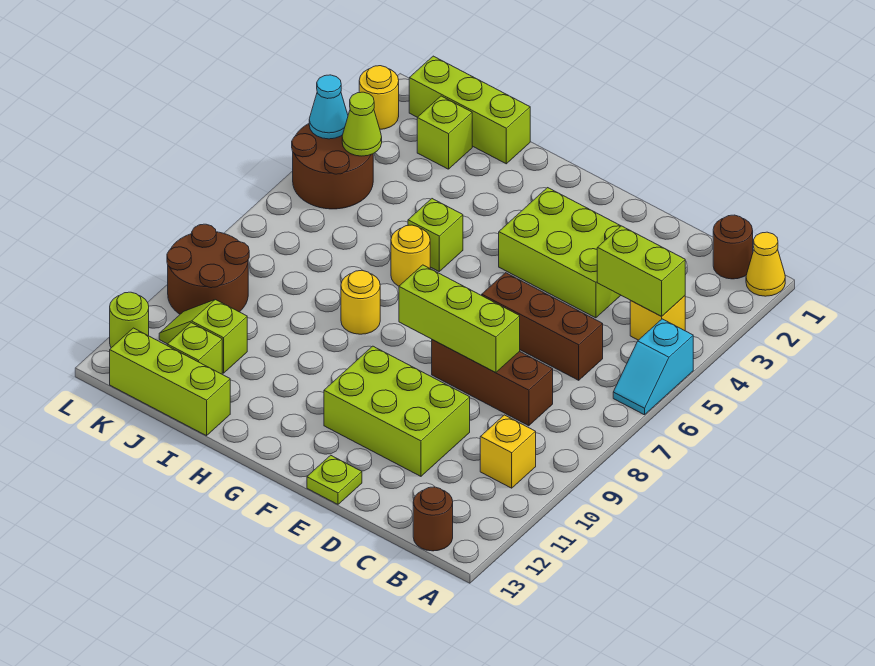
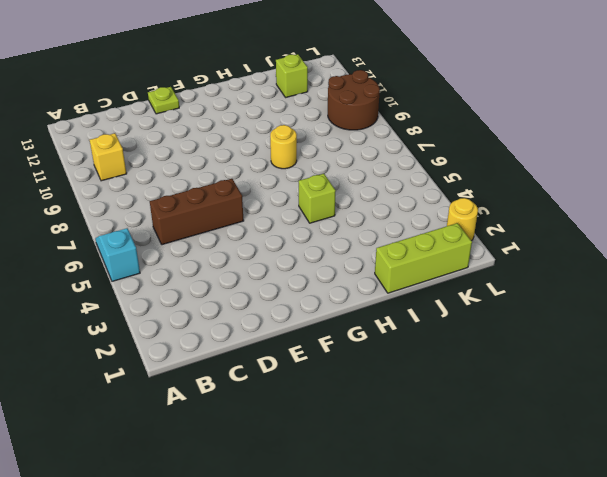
none -> yellow cone A1 level 1
none -> brown round brick B1 level 1
none -> yellow brick B4 level 1

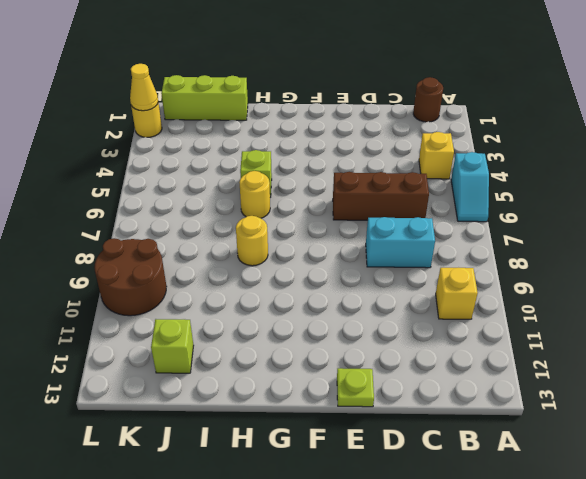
cyan brick C8:D8 level 1 -> brown brick C8:E8 level 1
yellow cone L2 level 2 -> yellow cone A1 level 1
none -> brown round brick B13 level 1
none -> lime brick D3:F4 level 1
none -> lime brick D10:F11 level 1

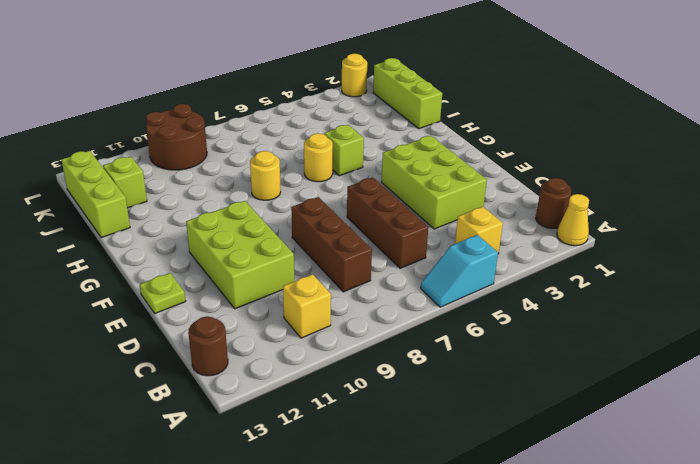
none -> lime brick J2 level 1
none -> lime slope J11:K11 level 1 top J
none -> brown round brick K4:L5 level 1

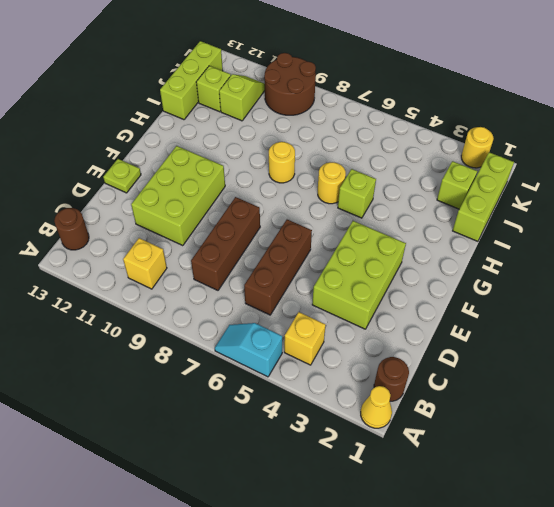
none -> brown round brick K4:L5 level 1
none -> lime round brick L12 level 1
none -> lime brick B4:C4 level 2

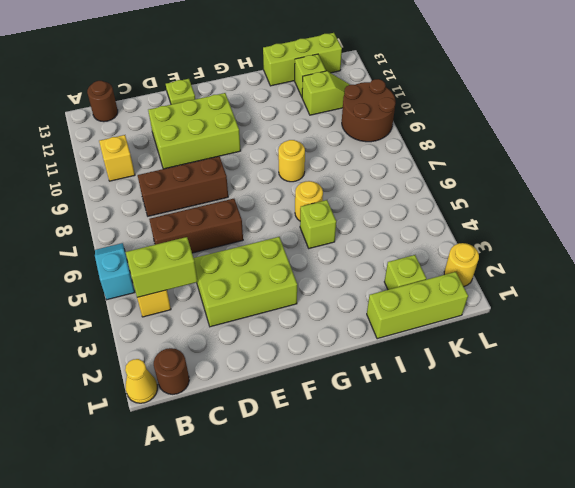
none -> brown round brick K4:L5 level 1
none -> lime round brick L12 level 1
none -> lime brick D8:F8 level 2

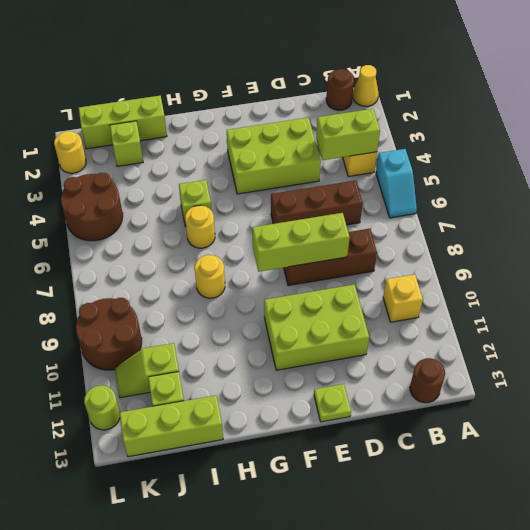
none -> lime cone K4 level 2
none -> cyan cone L4 level 2

